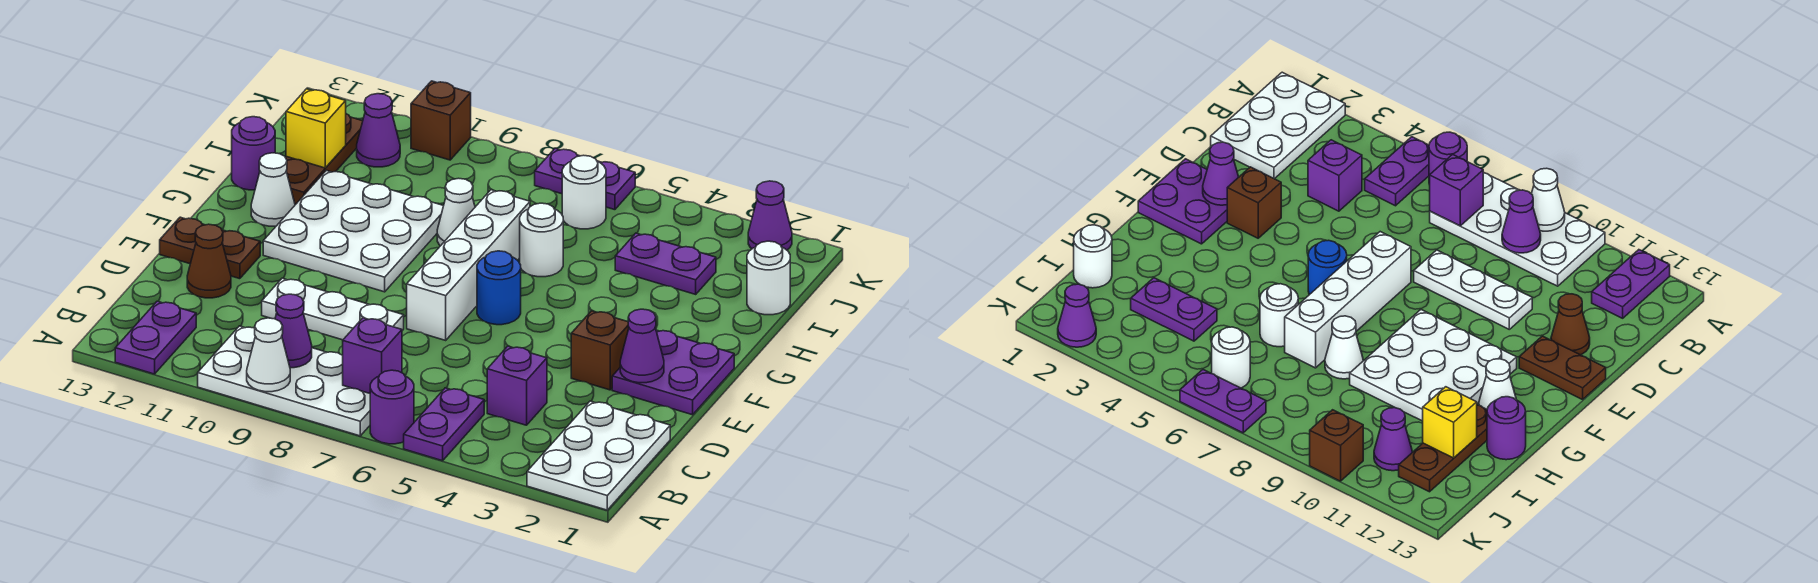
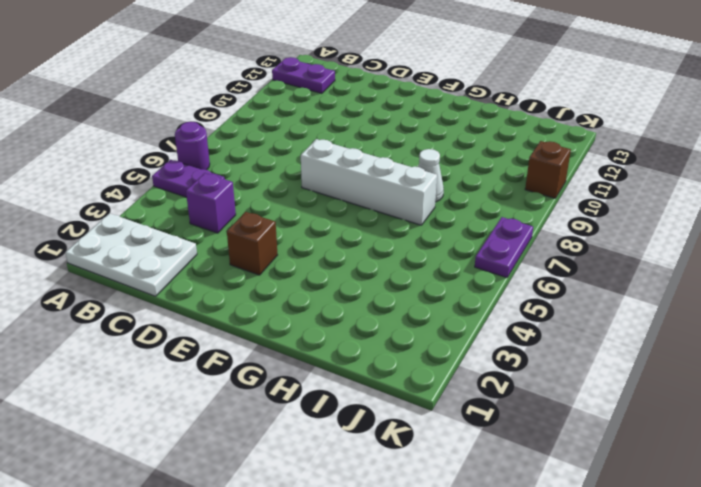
none -> white plate A7:B10 level 1
none -> white plate D8:D10 level 1
none -> brown cone D12 level 1
none -> purple plate E1:F2 level 1

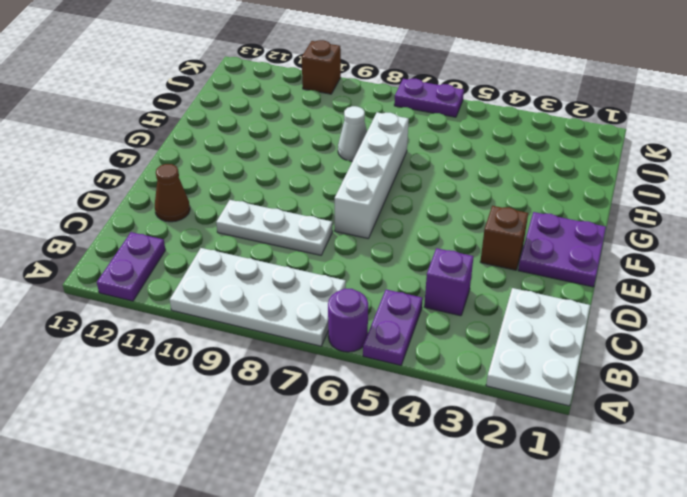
none -> brown plate E12:E13 level 1
none -> blue round brick F6 level 1
none -> white plate F9:H11 level 1
none -> white cone G12 level 1

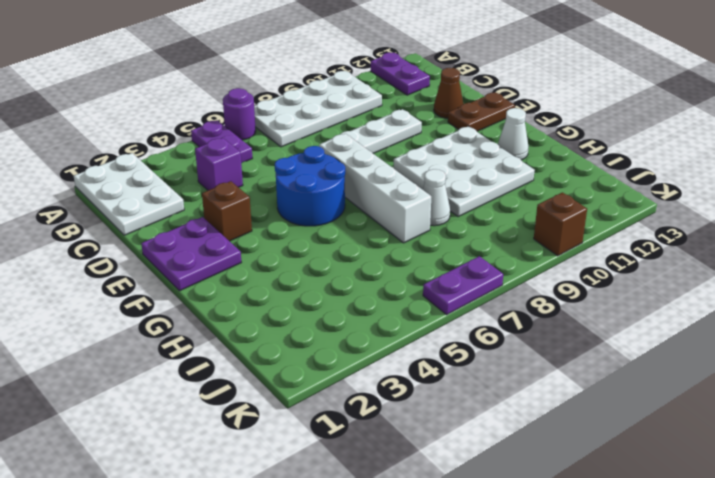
blue round brick E5:F6 level 1 -> blue round brick F6 level 1
none -> white round brick H6 level 1
none -> brown plate H12:J12 level 1
none -> purple round brick H13 level 1
none -> white round brick I1 level 1

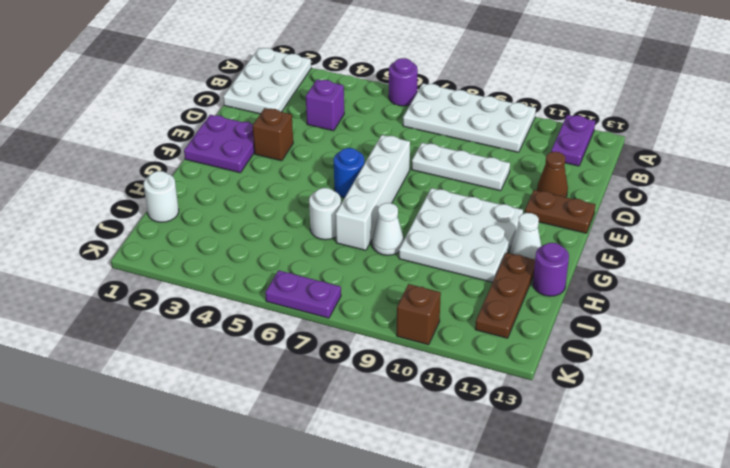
none -> purple plate A5:B5 level 1
none -> purple plate I3:I4 level 1
none -> white round brick J6 level 1
none -> purple cone J11 level 1

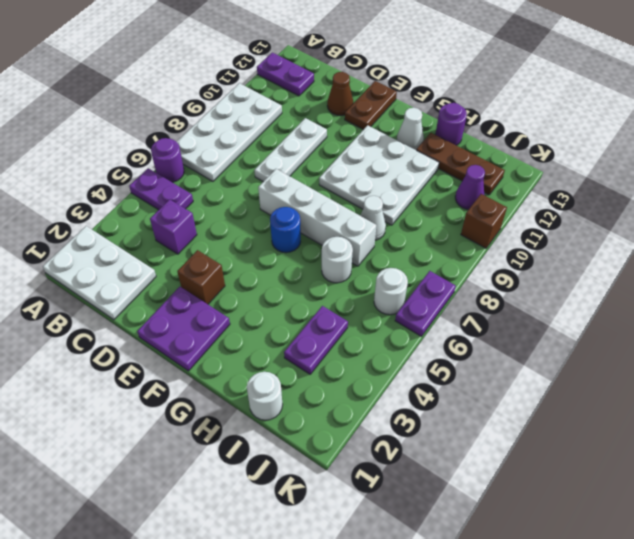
none -> purple cone K2 level 1
none -> white cone A9 level 2
none -> purple brick B7 level 2
none -> purple cone B9 level 2

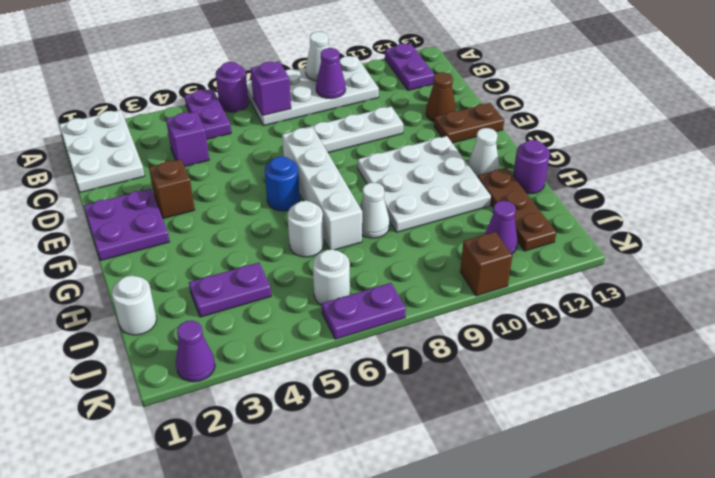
none -> purple cone E2 level 2
none -> yellow brick I12 level 2

